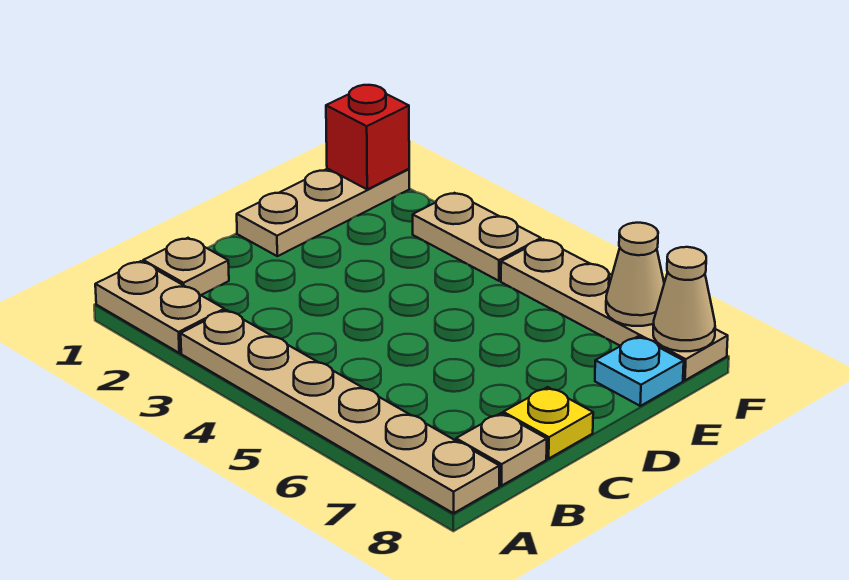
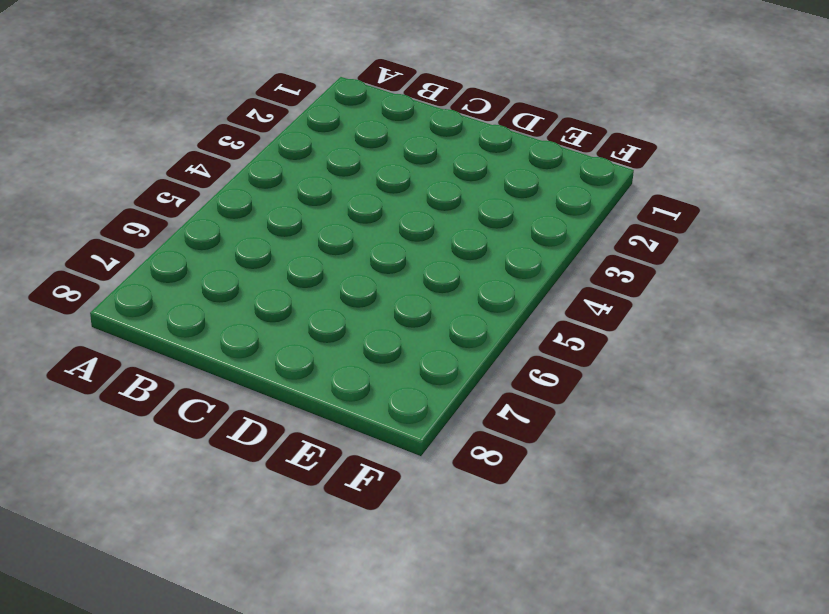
none -> tan plate A1:A2 level 1
none -> tan plate A3:A8 level 1
none -> tan plate B1 level 1

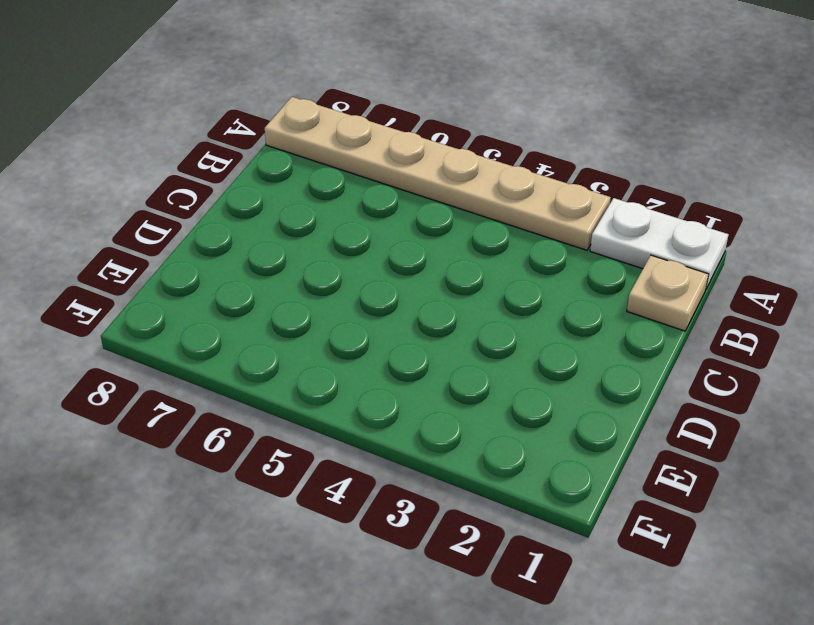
white plate A1:A2 level 1 -> tan plate A1:A2 level 1
none -> tan plate B8 level 1
none -> yellow plate C8 level 1
none -> tan plate D1:F1 level 1

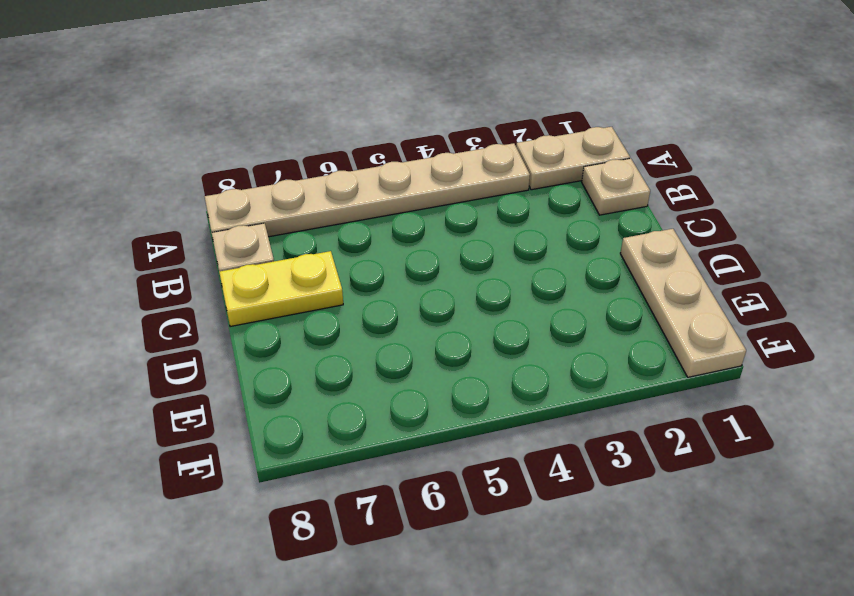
yellow plate C7:C8 level 1 -> yellow plate C8 level 1
none -> cyan plate E8 level 1
none -> tan plate F3:F4 level 1
none -> tan plate F5:F8 level 1

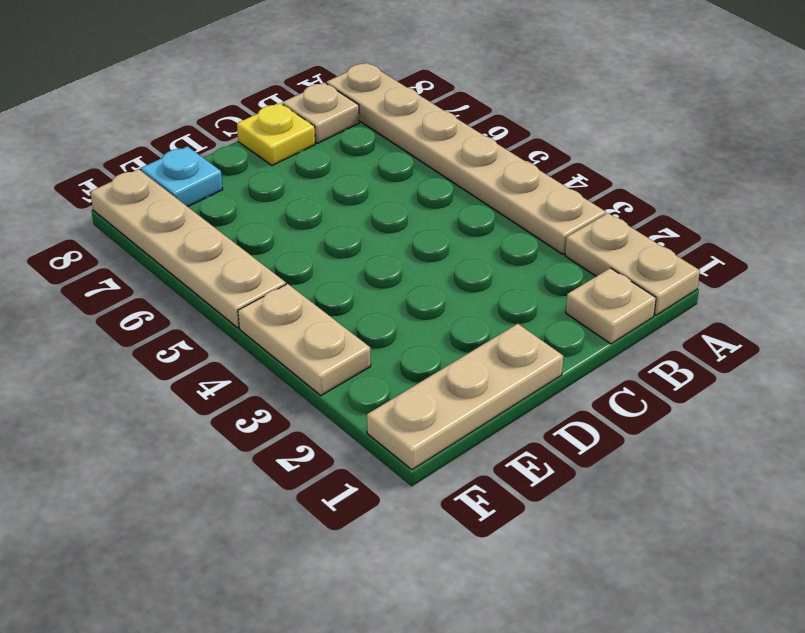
none -> red brick F1 level 2
none -> tan cone F7 level 2
none -> tan cone F8 level 2

